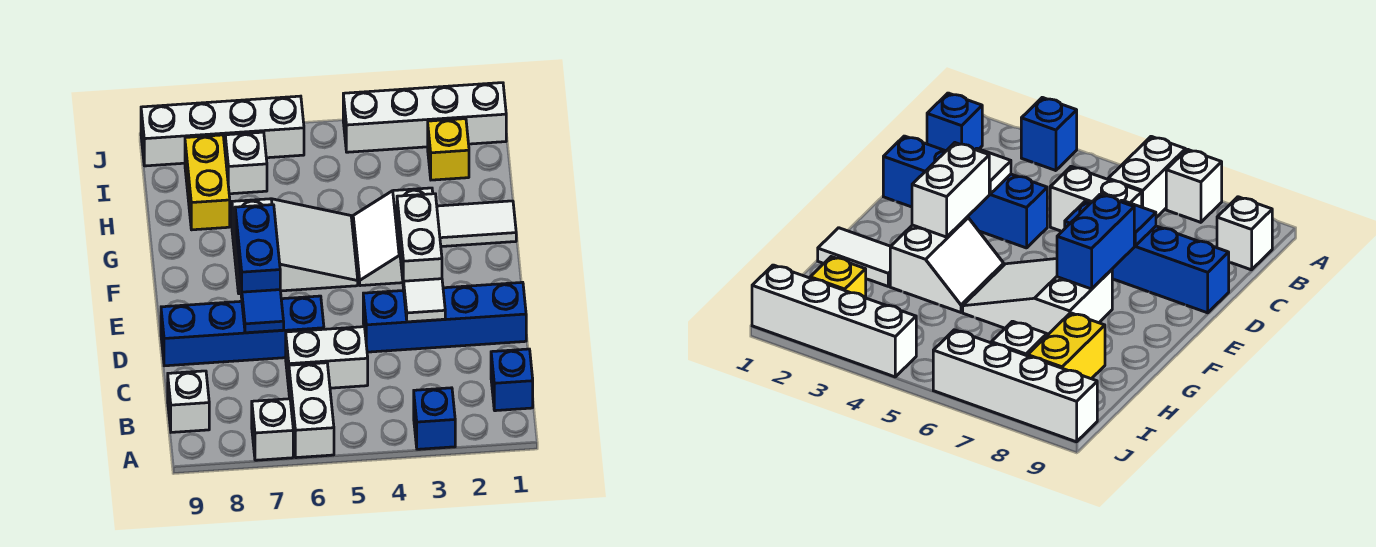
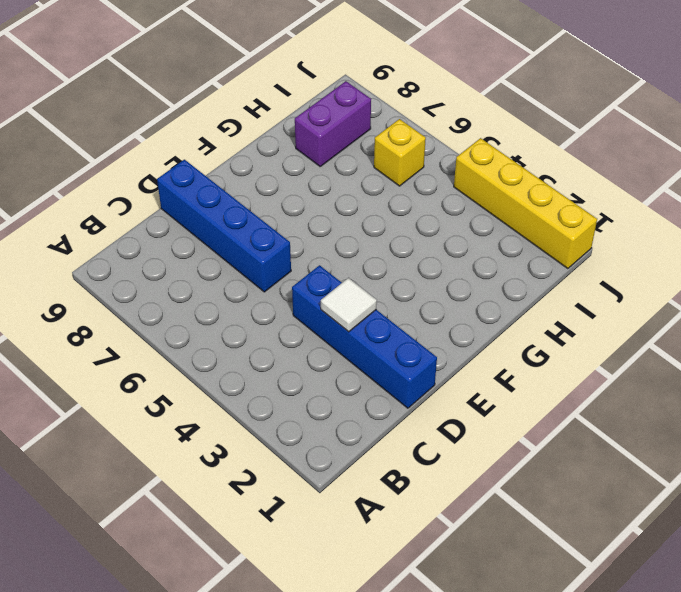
purple brick H8:I8 level 1 -> yellow brick H8:I8 level 1
yellow brick I6 level 1 -> yellow brick I2 level 1
yellow brick J1:J4 level 1 -> white brick J1:J4 level 1
none -> blue brick A3 level 1
none -> white brick A6:B6 level 1
none -> white brick A7 level 1

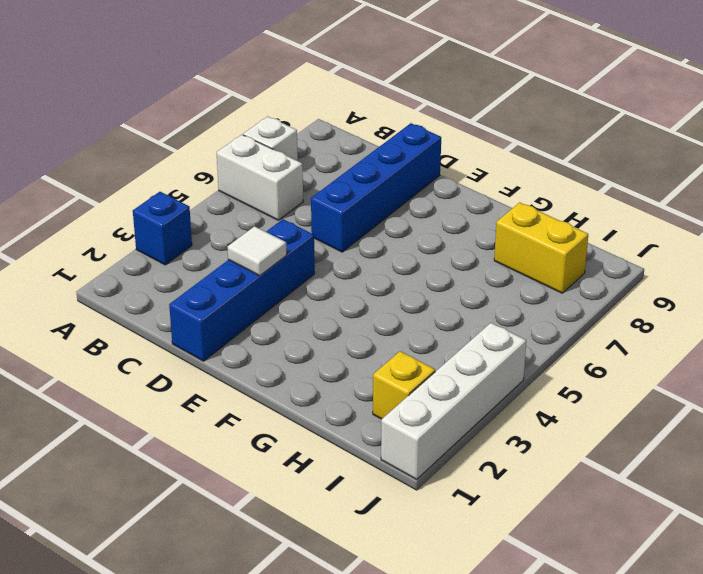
none -> blue brick B1 level 1
none -> white brick B9 level 1
none -> white brick C5:C6 level 1

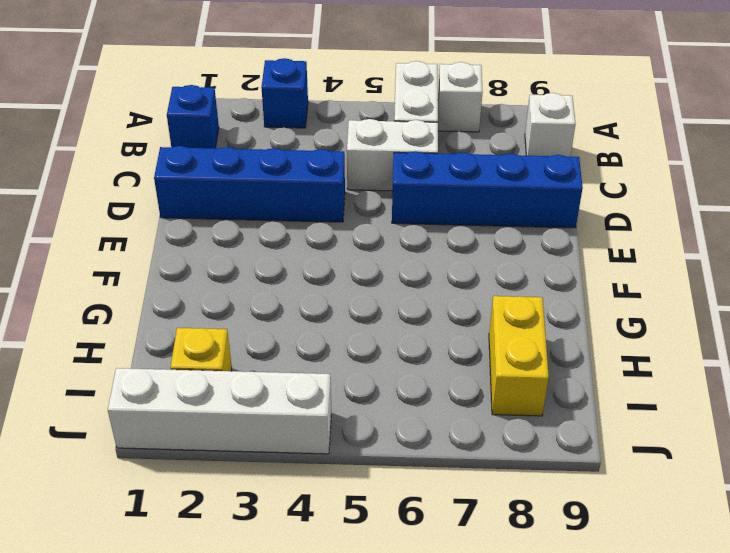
none -> white slope F3:G4 level 1 top 3
none -> white slope F5:G7 level 1 top 7
none -> white tile G1:G2 level 1

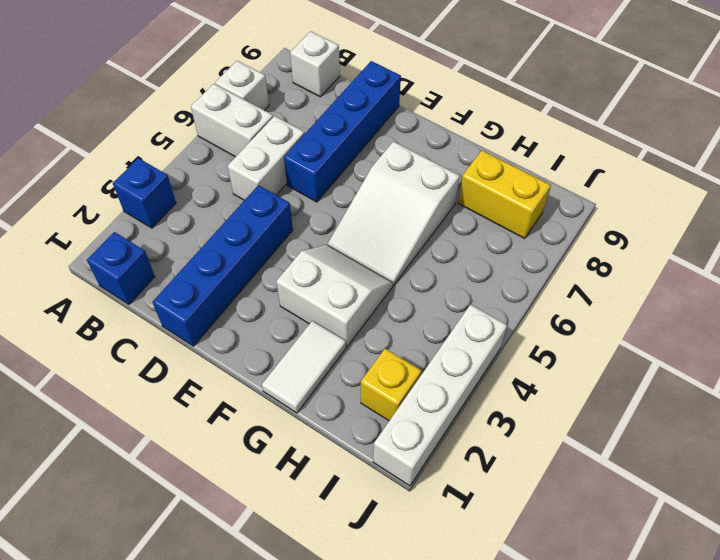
none -> white brick I7 level 1
none -> white brick J6:J9 level 1
none -> white tile D3 level 2

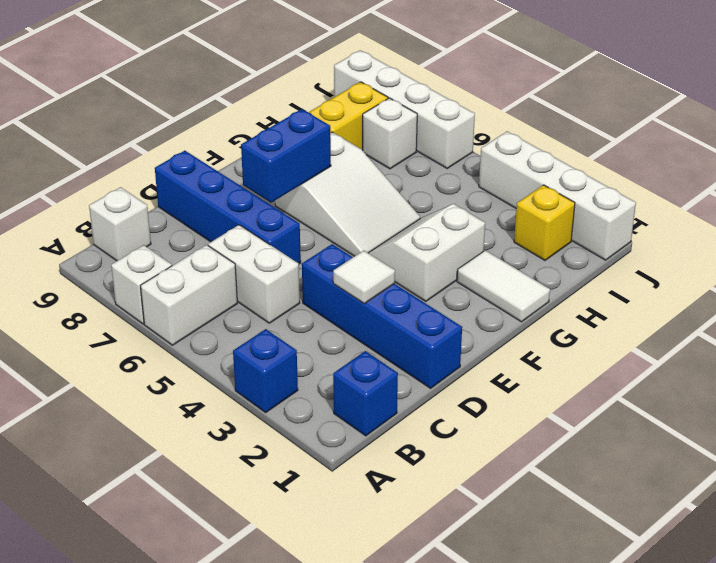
none -> blue tile D7 level 2
none -> white brick E3:F3 level 2

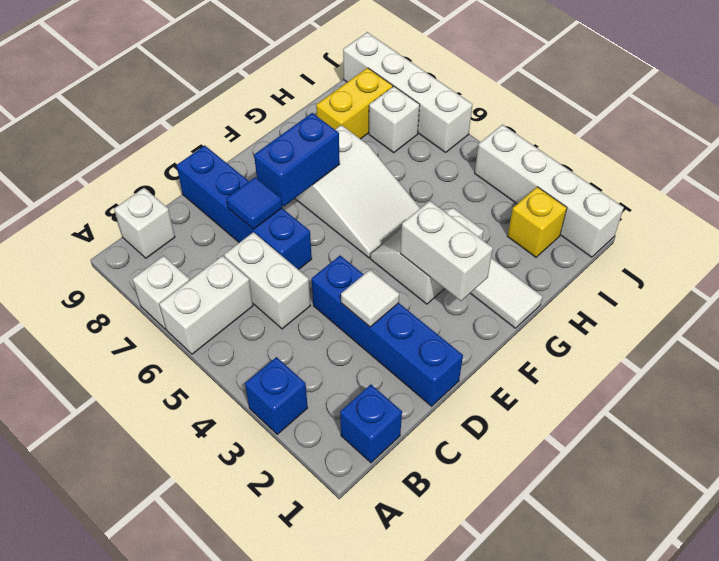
white brick F2:F3 level 2 -> white brick E3:F3 level 2

